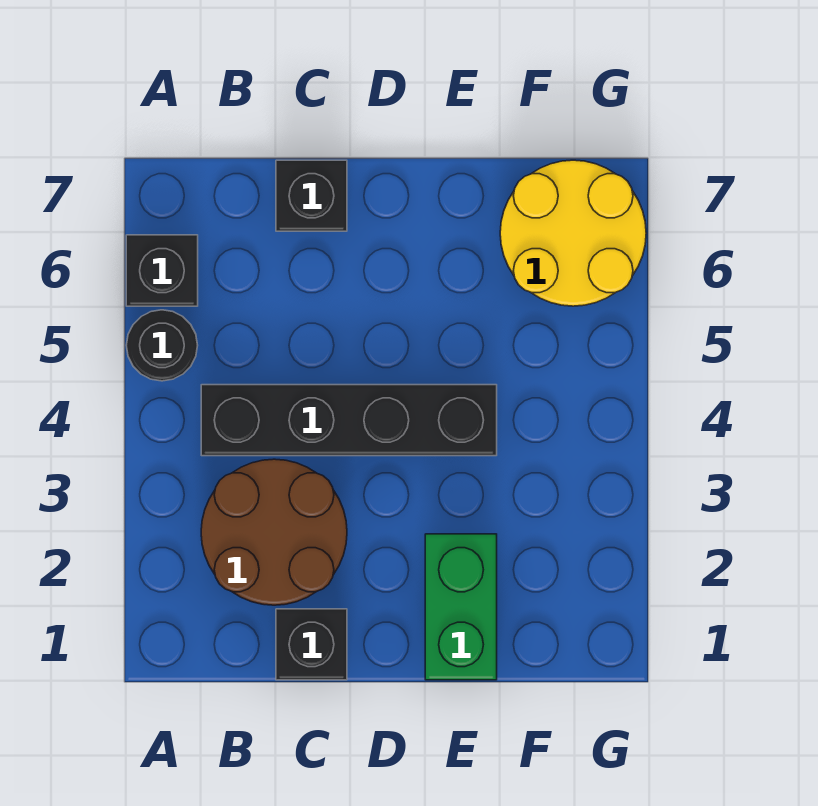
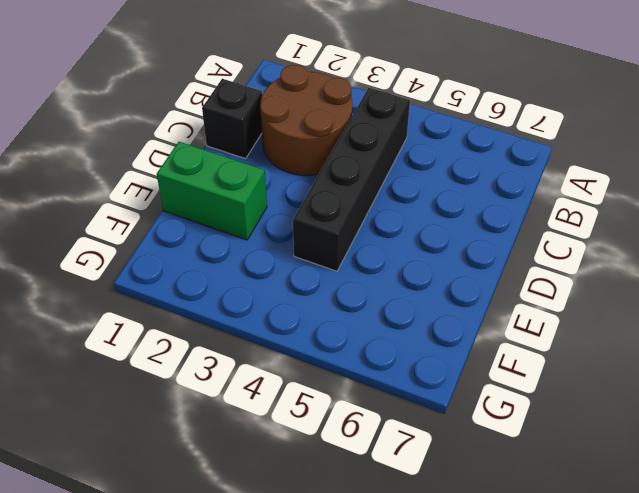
none -> black round brick A5 level 1
none -> black brick A6 level 1

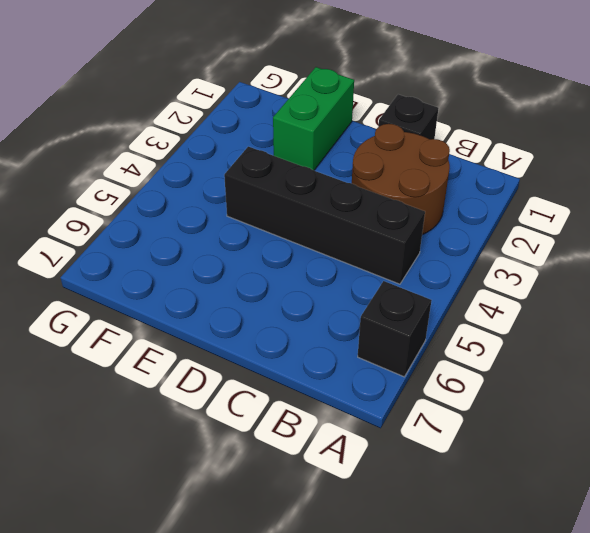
none -> black round brick A5 level 1
none -> black brick C7 level 1

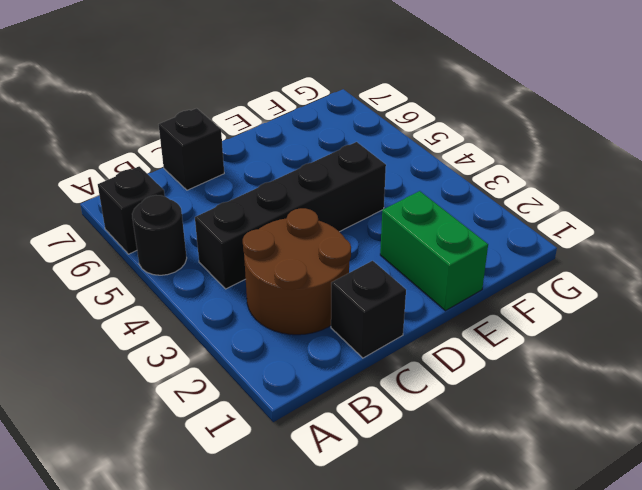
none -> yellow round brick F6:G7 level 1

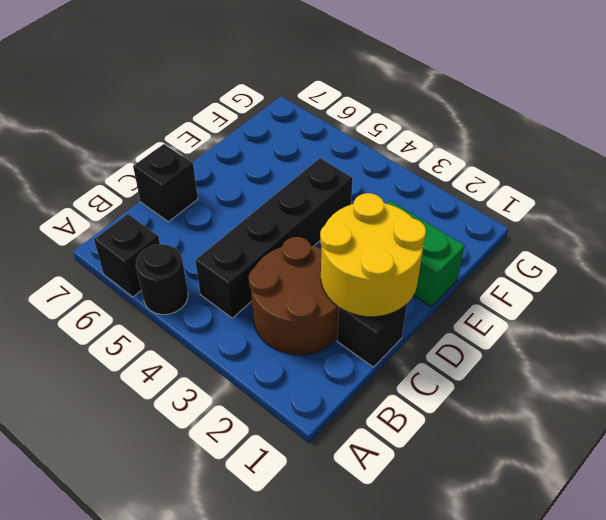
yellow round brick C1:D2 level 2 -> yellow round brick F6:G7 level 1

